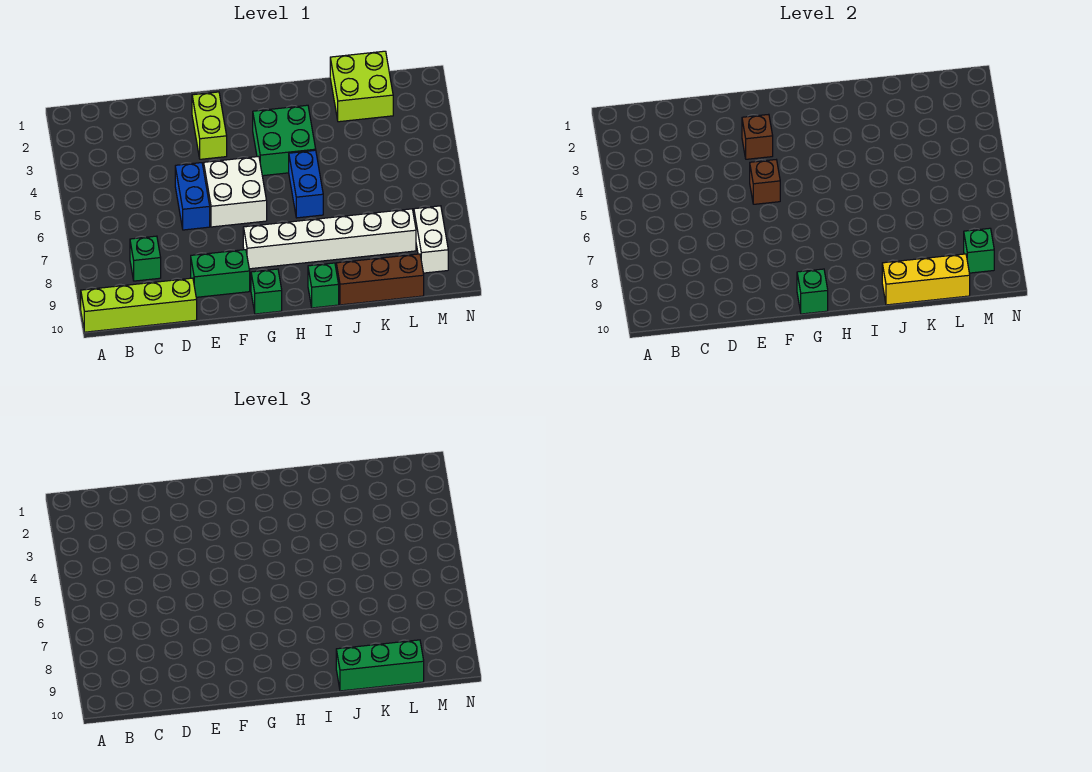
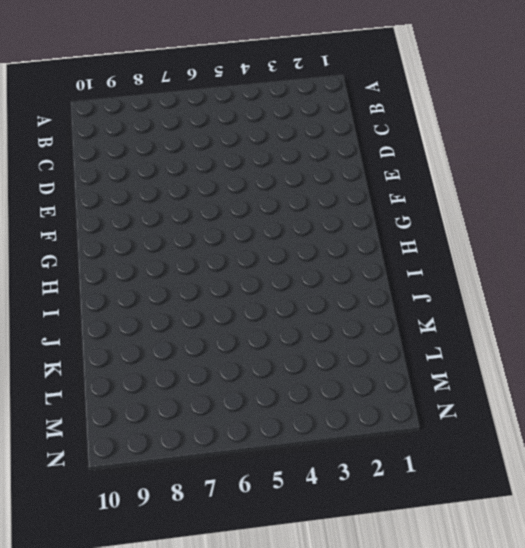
none -> lime brick A10:D10 level 1
none -> green brick C8 level 1
none -> blue brick E5:E6 level 1

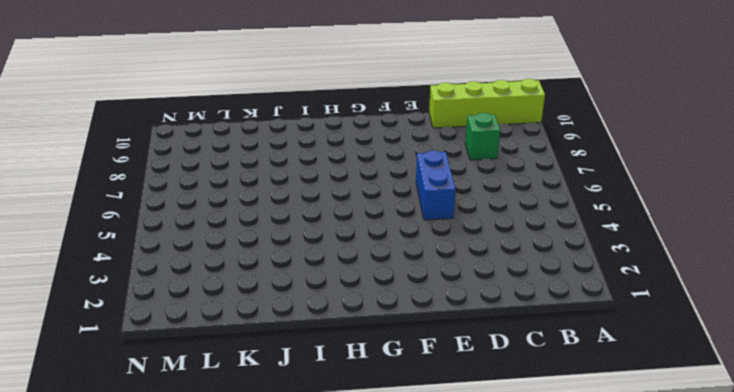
none -> green brick E9:F9 level 1
none -> lime brick F2:F3 level 1
none -> white brick F5:G6 level 1

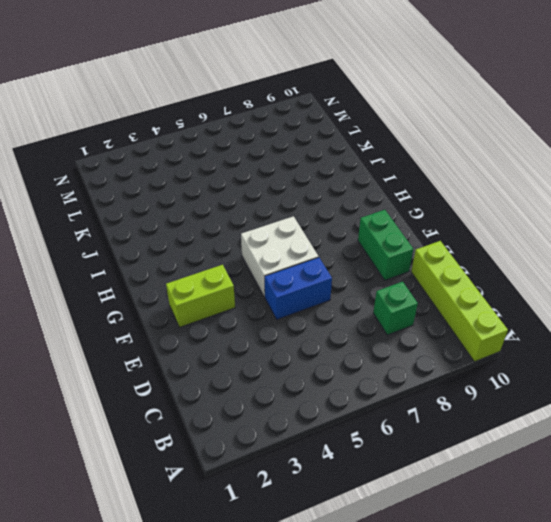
none -> white brick G8:L8 level 1
none -> green brick G10 level 1
none -> green brick H3:I4 level 1

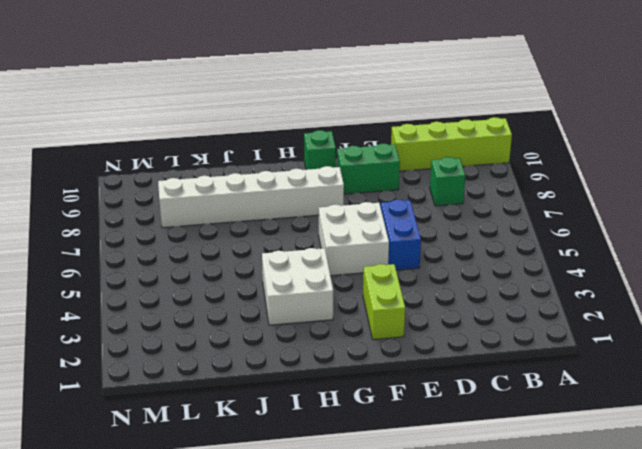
white brick H3:I4 level 1 -> green brick H3:I4 level 1
none -> blue brick I5:I6 level 1
none -> green brick I10 level 1
none -> brown brick J10:L10 level 1

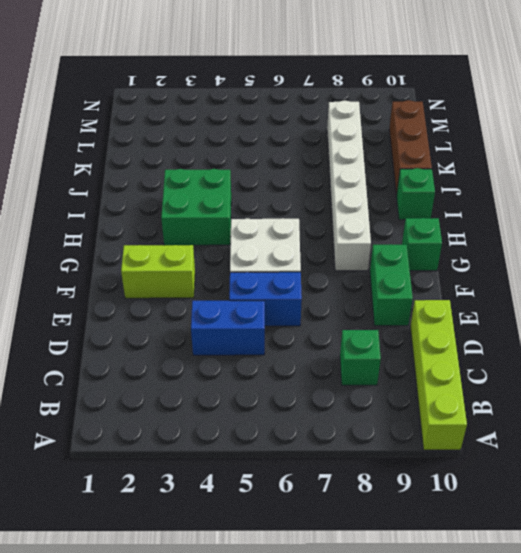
blue brick D4:D5 level 1 -> blue brick I5:I6 level 1
none -> lime brick K1:L2 level 1
none -> white brick M8:M9 level 1
none -> brown brick F3 level 2

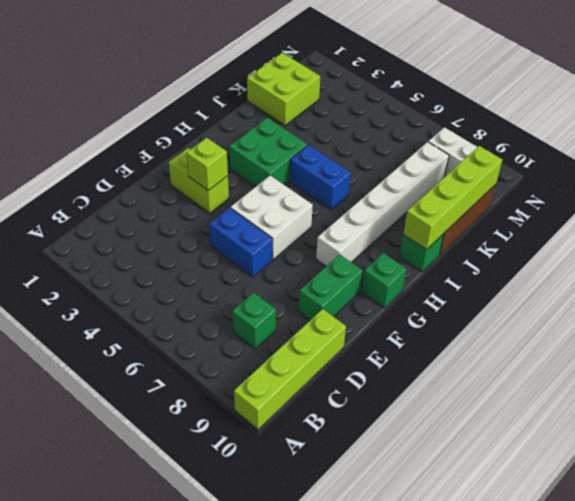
lime brick F3 level 2 -> brown brick F3 level 2
lime brick I10:L10 level 2 -> yellow brick J10:L10 level 2
none -> brown brick F5 level 2
none -> green brick G10 level 2
none -> green brick M9 level 2

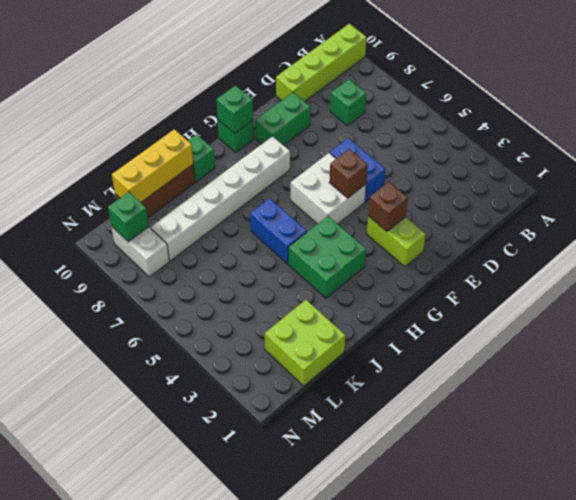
none -> green brick J10:L10 level 3

